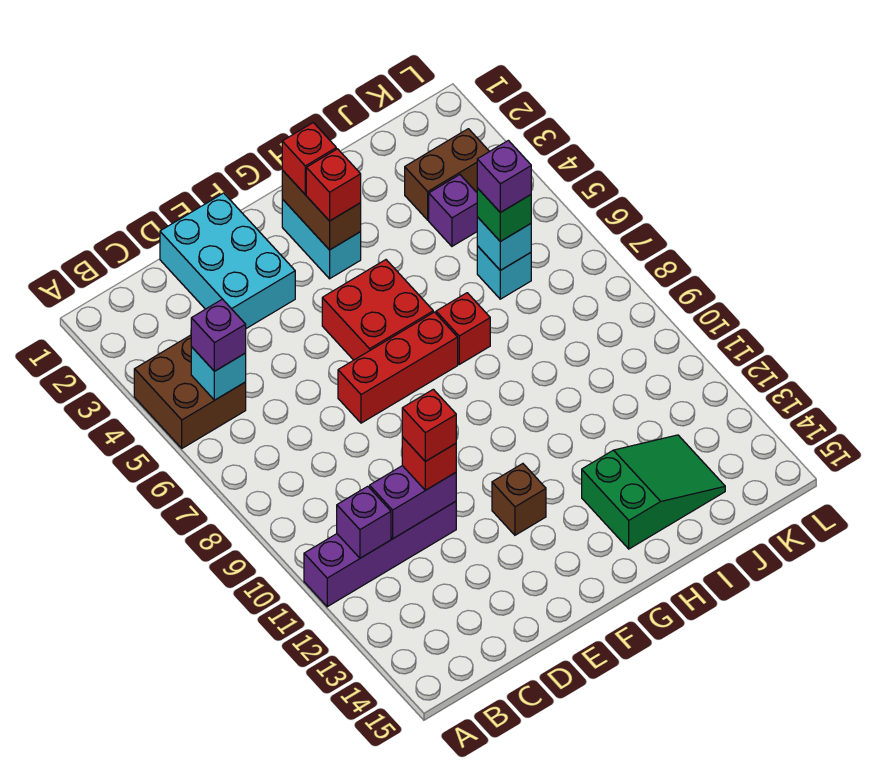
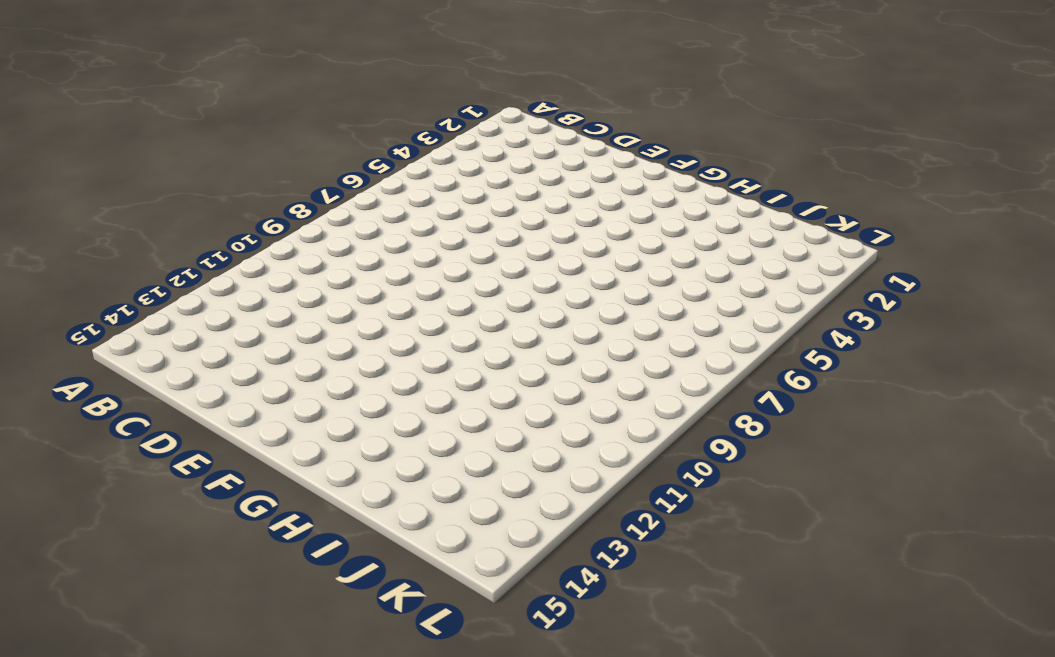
none -> brown brick A4:B5 level 1
none -> purple brick A11:D11 level 1
none -> cyan brick D1:E3 level 1

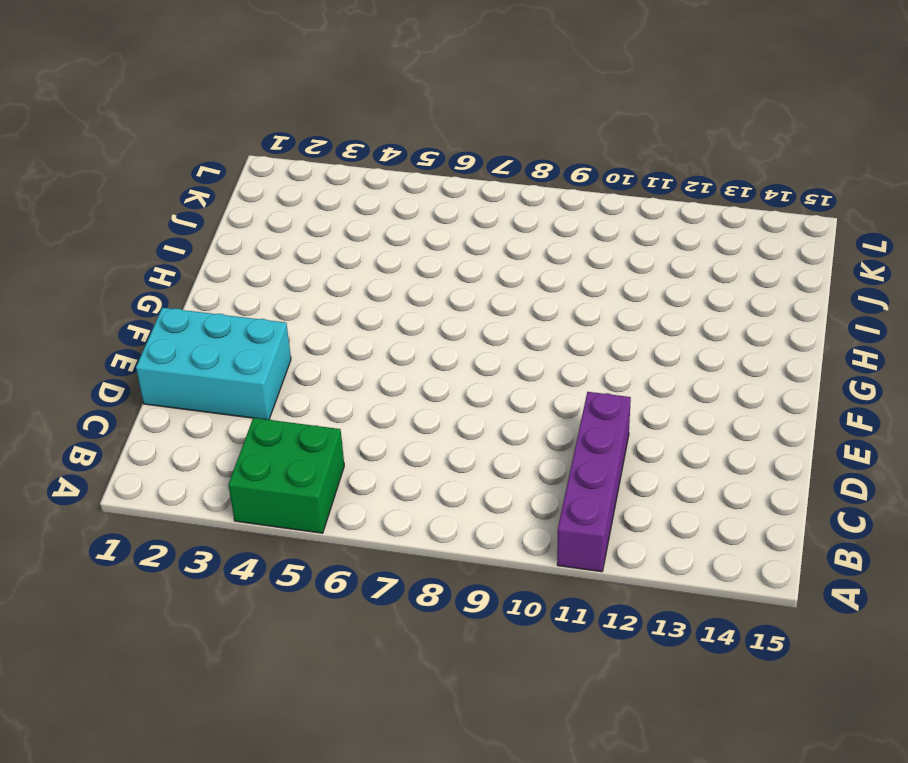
green brick A4:B5 level 1 -> brown brick A4:B5 level 1
none -> red brick E7:G7 level 1
none -> red brick F5:G6 level 1
none -> brown brick F12 level 1

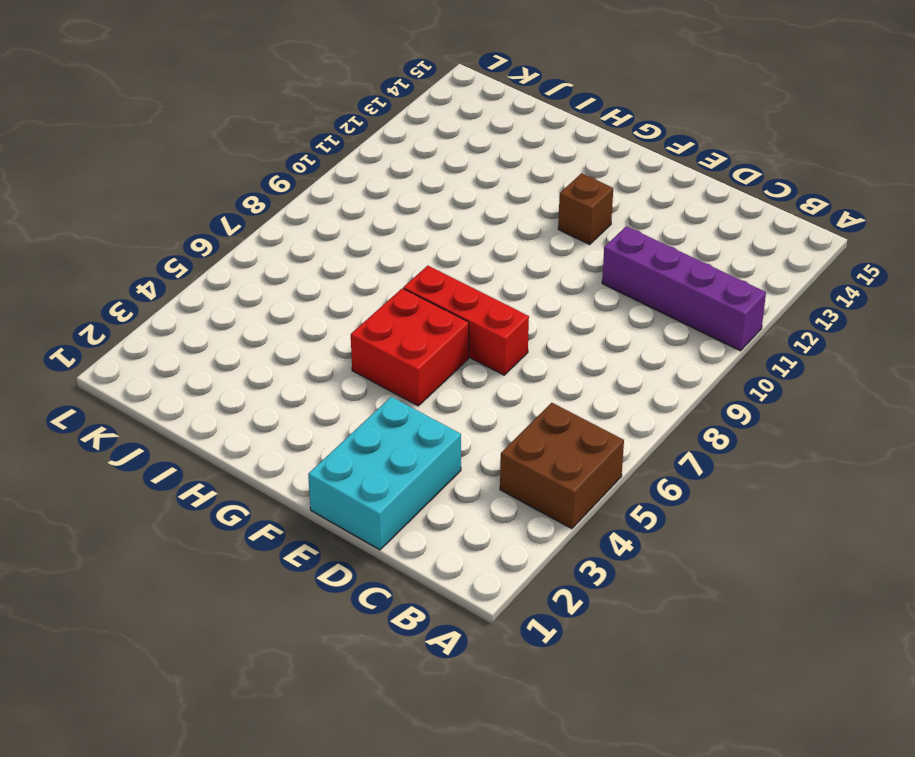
none -> cyan brick G2:G3 level 1
none -> red brick H7 level 1
none -> green slope H13:J14 level 1 top H

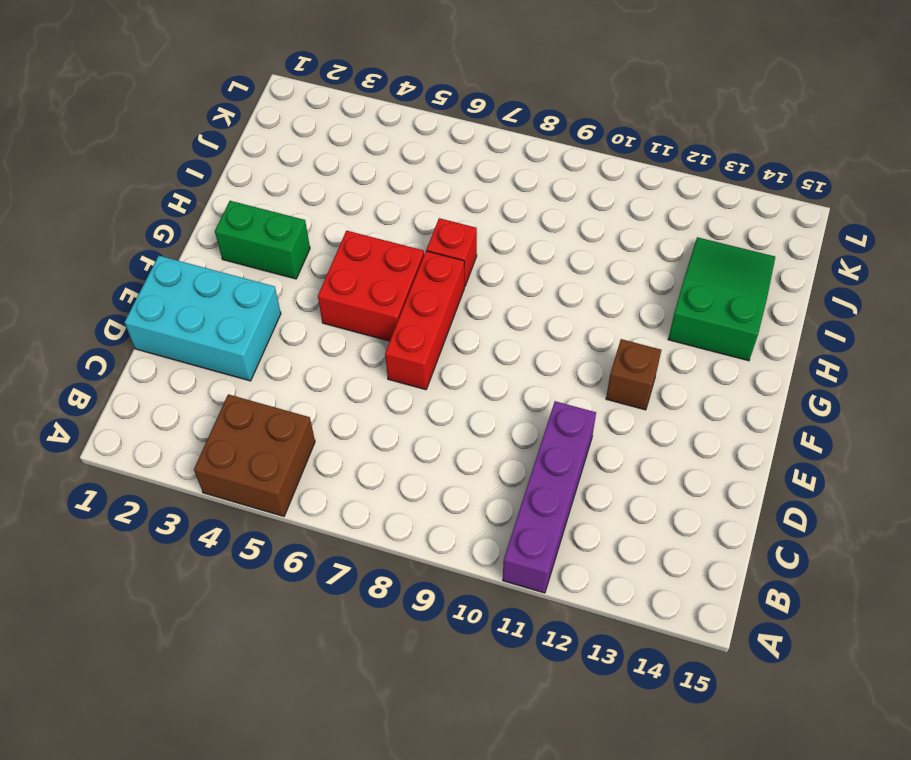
green brick G2:G3 level 1 -> cyan brick G2:G3 level 1
none -> brown brick J3:K3 level 1
none -> purple brick J4 level 1
none -> cyan brick J6 level 1

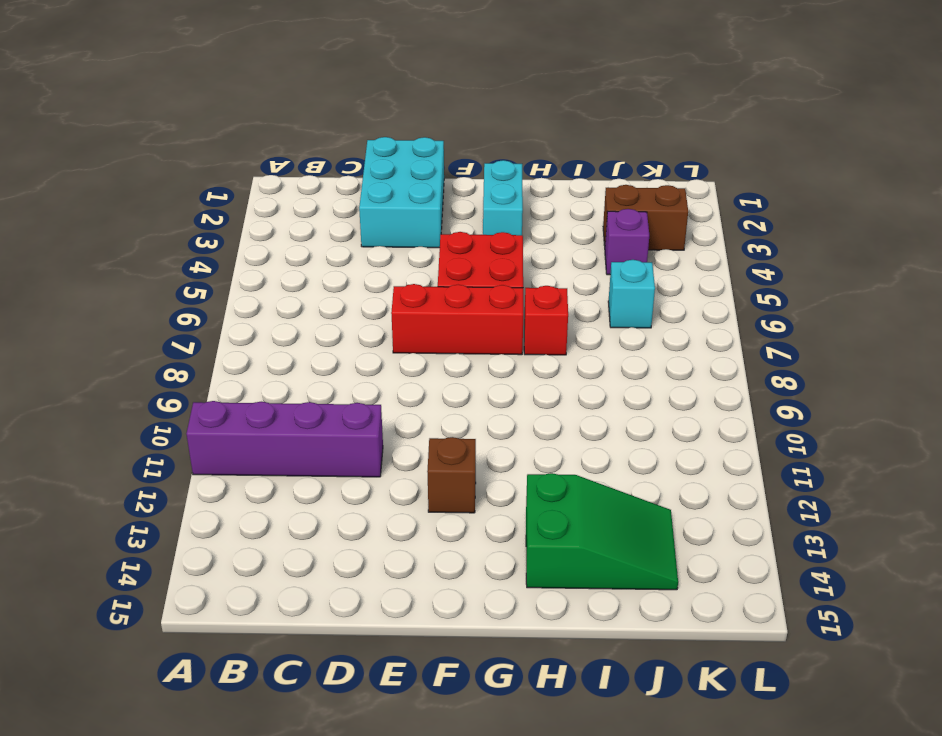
none -> brown brick A4:B5 level 1
none -> cyan brick B5 level 2
none -> purple brick B11 level 2

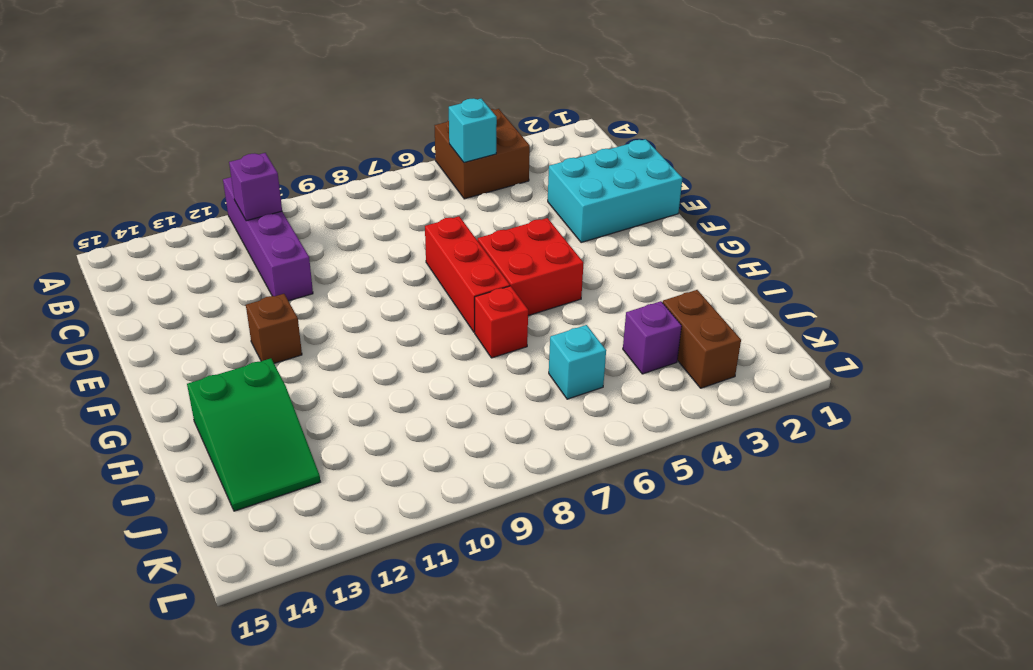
none -> cyan brick G2:G3 level 1
none -> purple brick C11:D11 level 2
none -> brown brick G2:G3 level 2

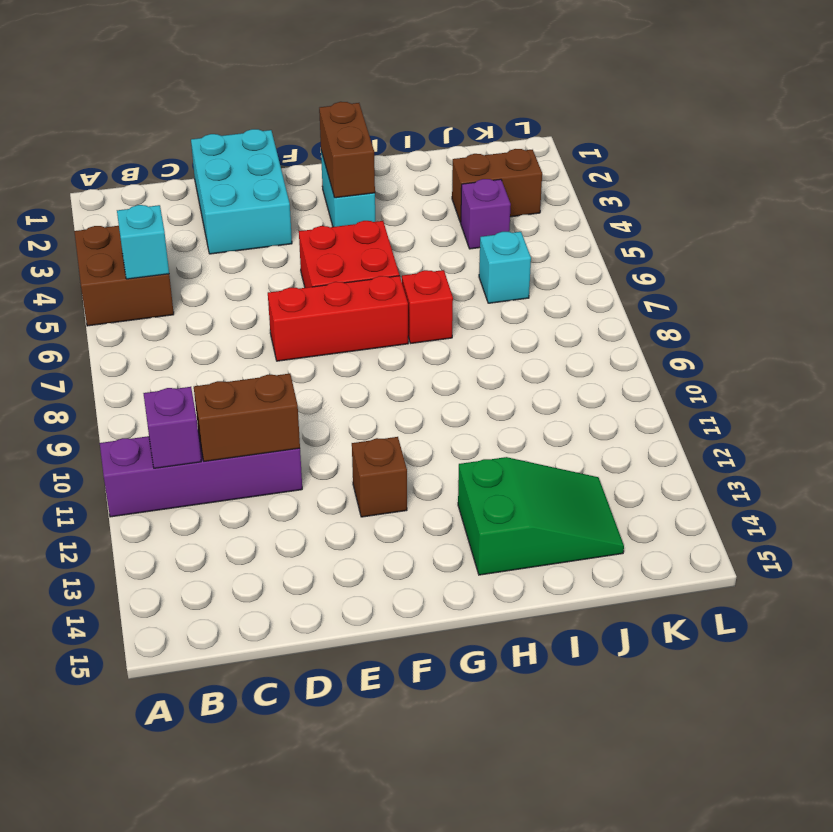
brown brick C11:D11 level 2 -> purple brick C11:D11 level 2
none -> cyan brick J6 level 2
none -> purple brick B5 level 3
none -> red brick D11 level 3

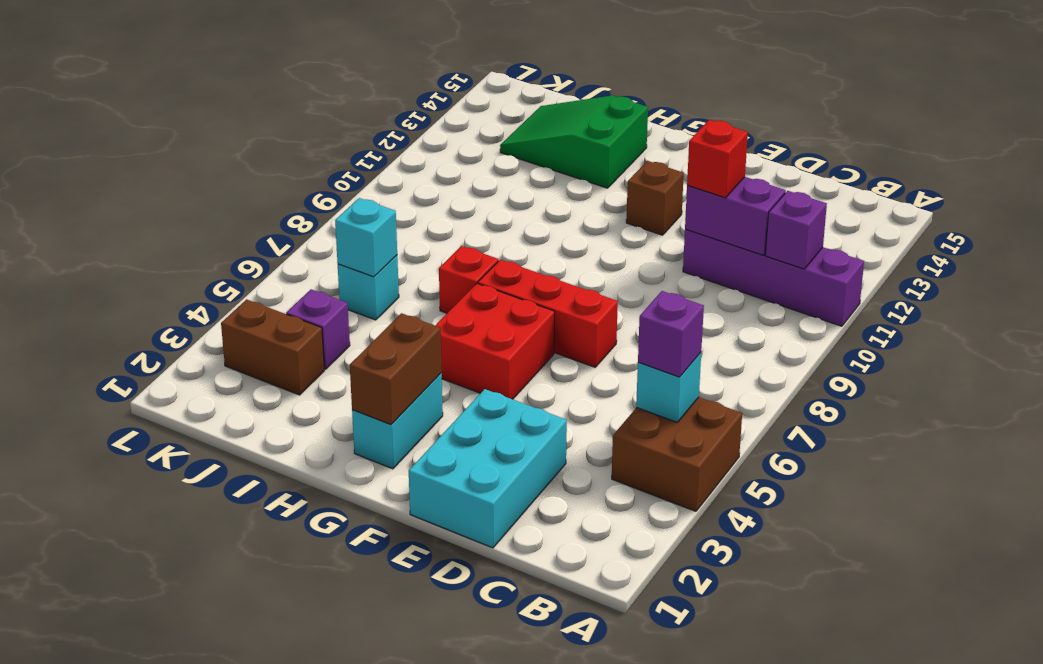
none -> red brick G2 level 3
none -> red brick G3 level 3
none -> green brick J6 level 3

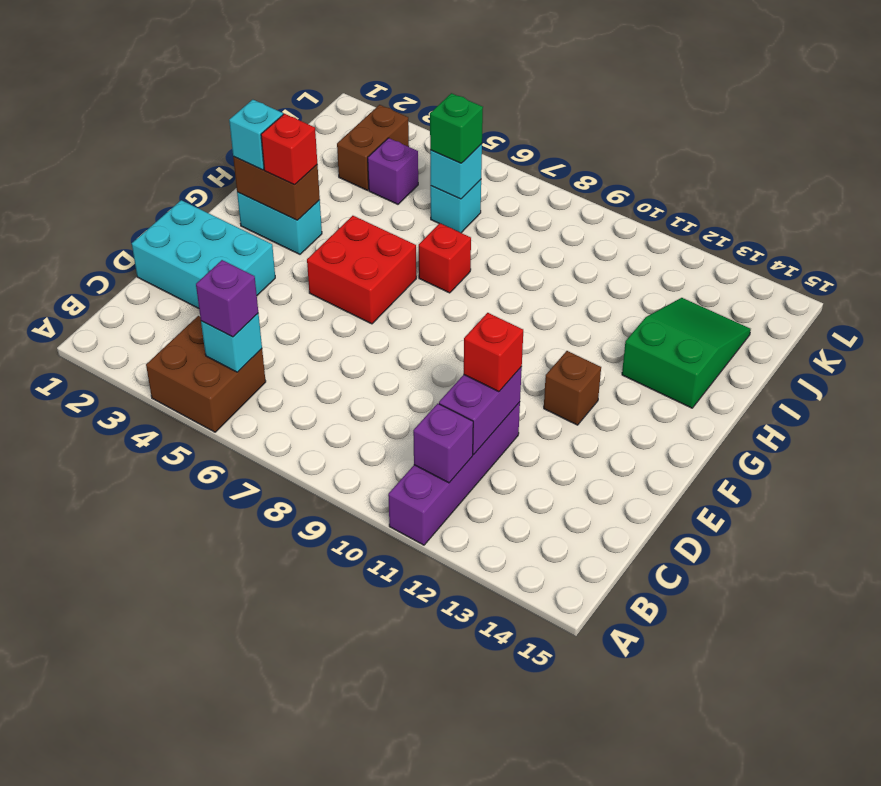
cyan brick G2 level 3 -> red brick G2 level 3
none -> red brick E7:G7 level 1
none -> red brick D11 level 4
none -> purple brick J6 level 4

